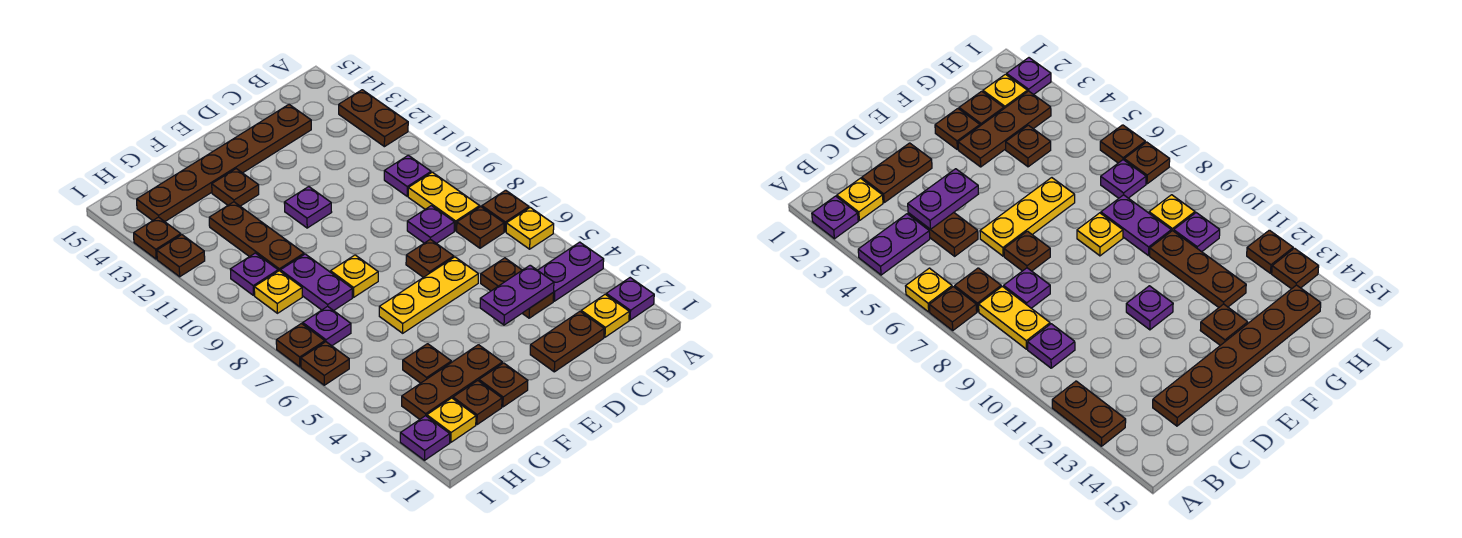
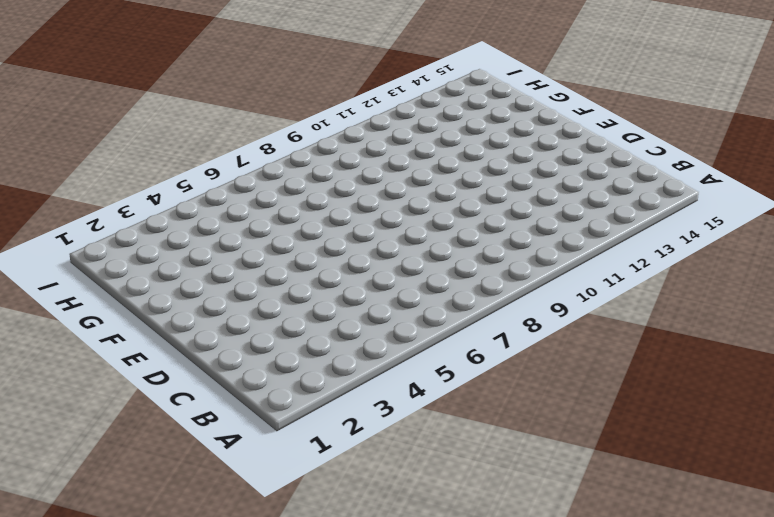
none -> purple plate A2 level 1
none -> purple plate A4:B4 level 1
none -> yellow plate A6 level 1
none -> brown plate A7 level 1

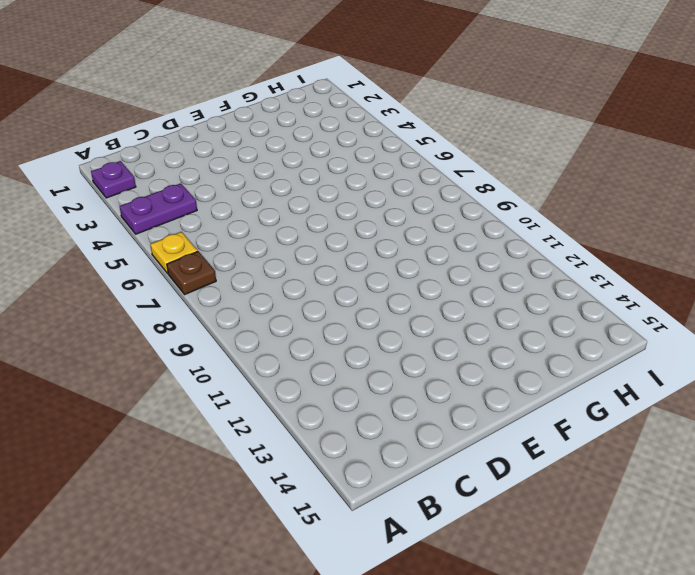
none -> brown plate A12:A13 level 1
none -> yellow plate B2 level 1
none -> brown plate B7 level 1
none -> yellow plate B8:B9 level 1

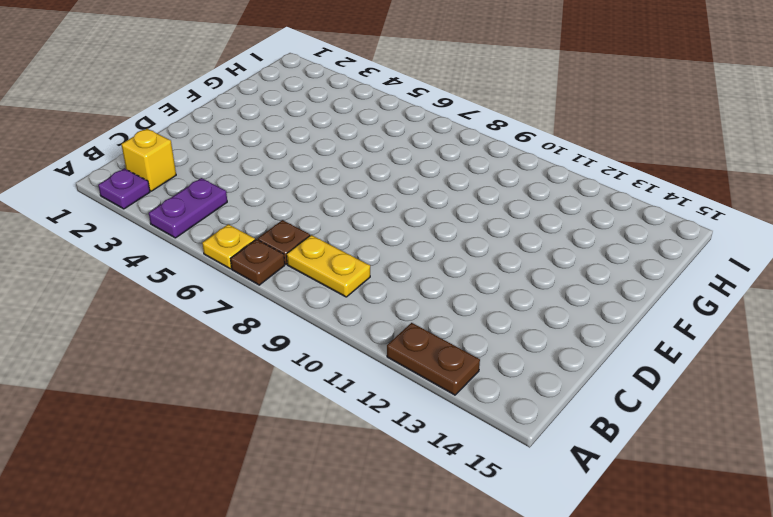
yellow brick B2 level 1 -> yellow plate B2 level 1
none -> purple plate B10 level 1
none -> brown plate C2:D2 level 1
none -> brown plate C4:C5 level 1
none -> purple plate C8 level 1

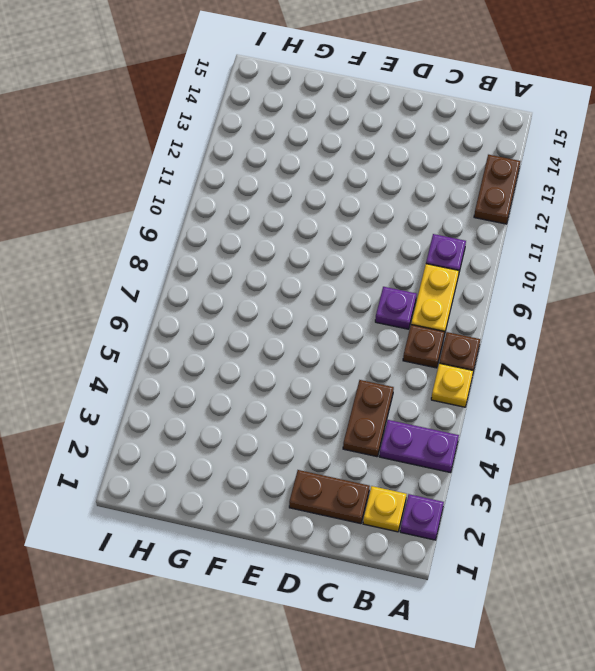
none -> brown plate C14:H14 level 1
none -> yellow plate D6:F6 level 1
none -> brown plate D7 level 1
none -> purple plate E11 level 1

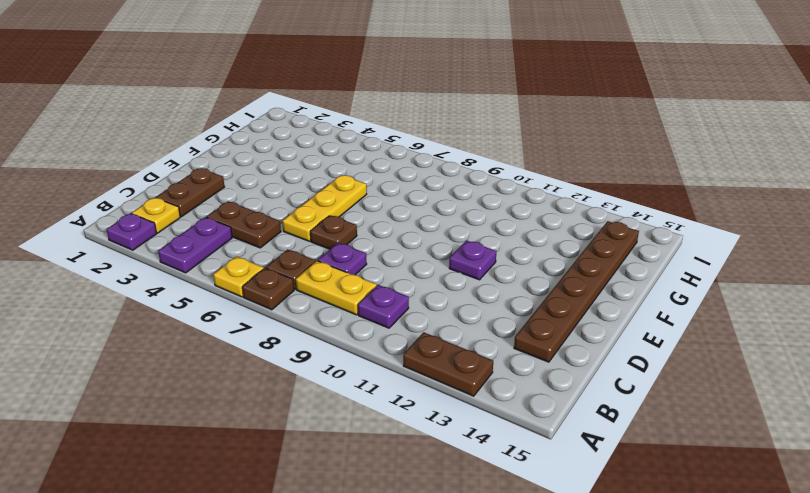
none -> brown plate F2 level 1
none -> brown plate F3:H3 level 1
none -> yellow plate F8 level 1
none -> brown plate F13 level 1

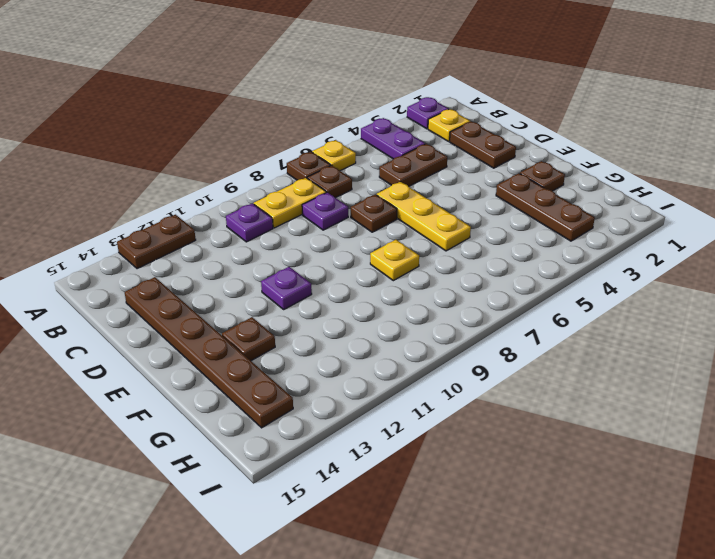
none -> brown plate G2 level 1
none -> brown plate G4 level 1
none -> purple plate G8:G9 level 1
none -> brown plate G10:G12 level 1

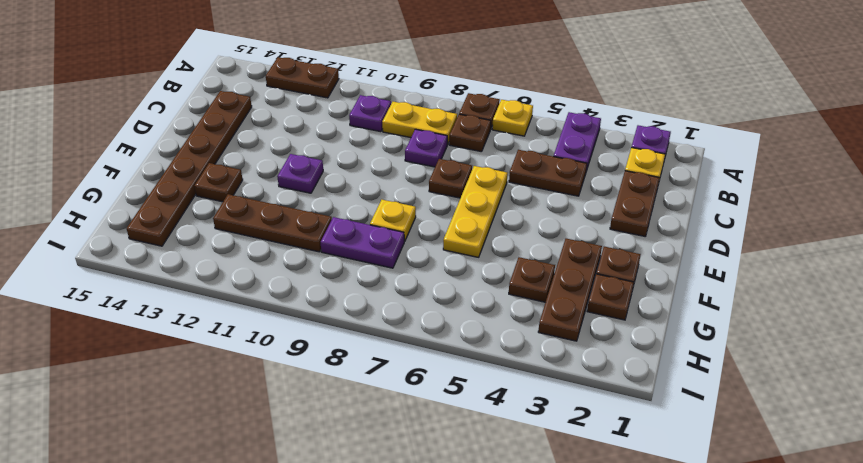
none -> yellow plate H2 level 1
none -> purple plate H7 level 1
none -> yellow plate H9 level 1
none -> purple plate H10 level 1

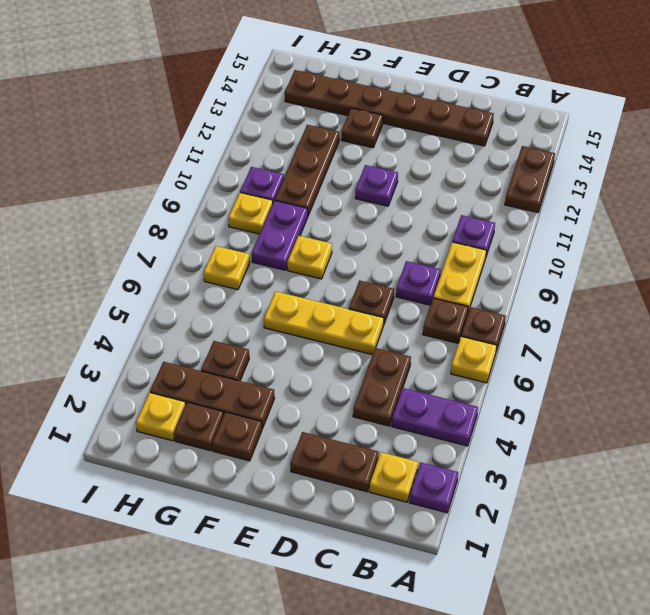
yellow plate H7 level 1 -> purple plate H7 level 1
none -> purple plate I2 level 1
none -> brown plate I6 level 1
none -> brown plate I7 level 1
none -> brown plate I12 level 1

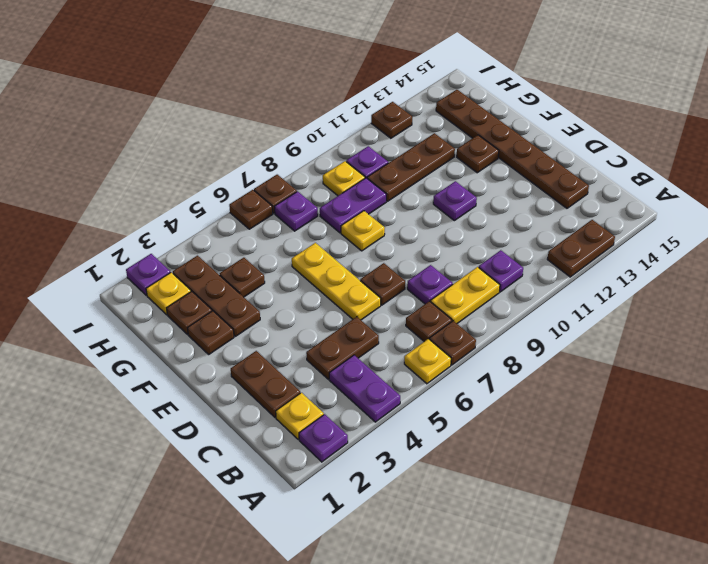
none -> brown plate I13 level 1
none -> purple plate C4:D4 level 2

